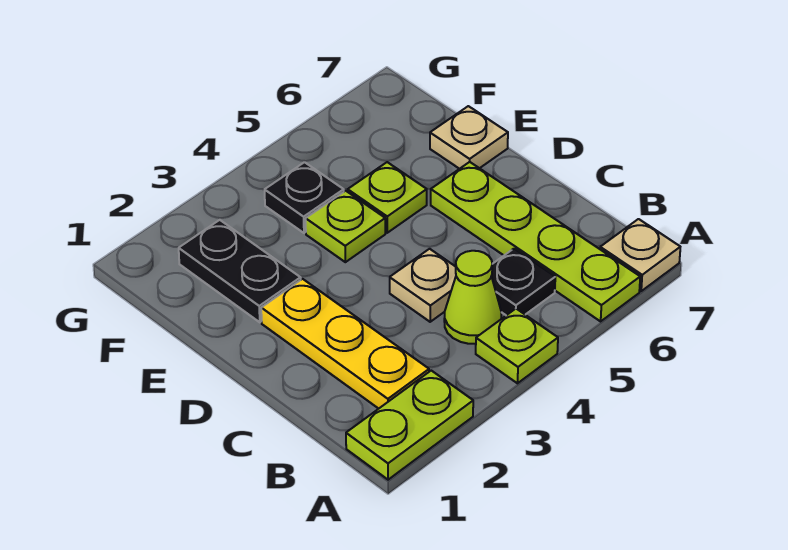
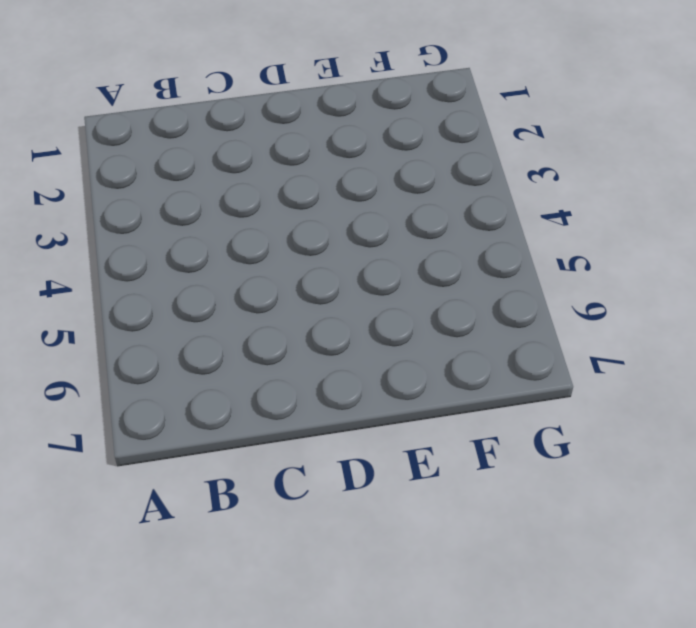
none -> lime plate A1:A2 level 1
none -> lime plate A4 level 1
none -> lime plate A6:D6 level 1

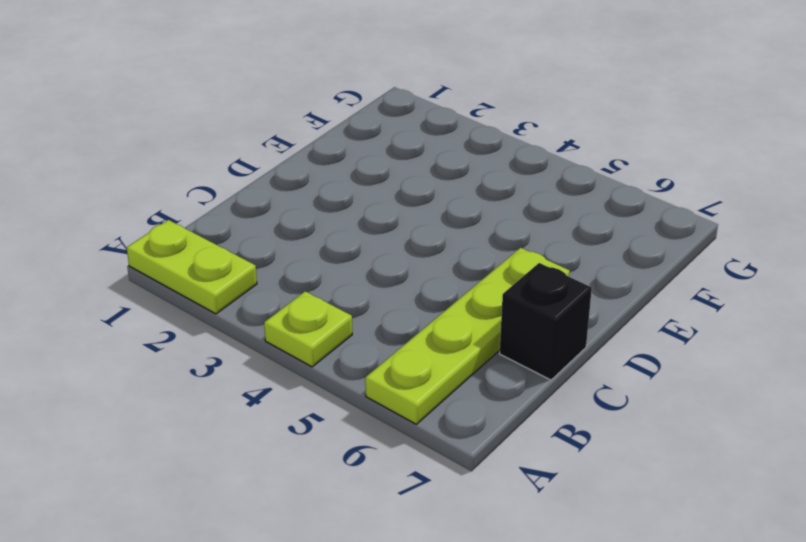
black brick C7 level 1 -> none
none -> tan plate A7 level 1
none -> yellow plate B2:D2 level 1
none -> lime cone B4 level 1

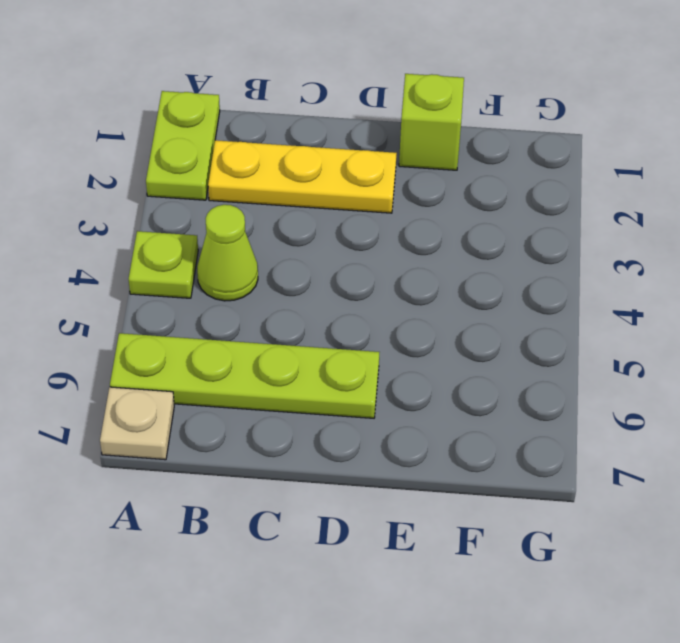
lime brick E1 level 1 -> none
none -> black plate B5 level 1
none -> tan plate C4 level 1
none -> black plate E2:F2 level 1

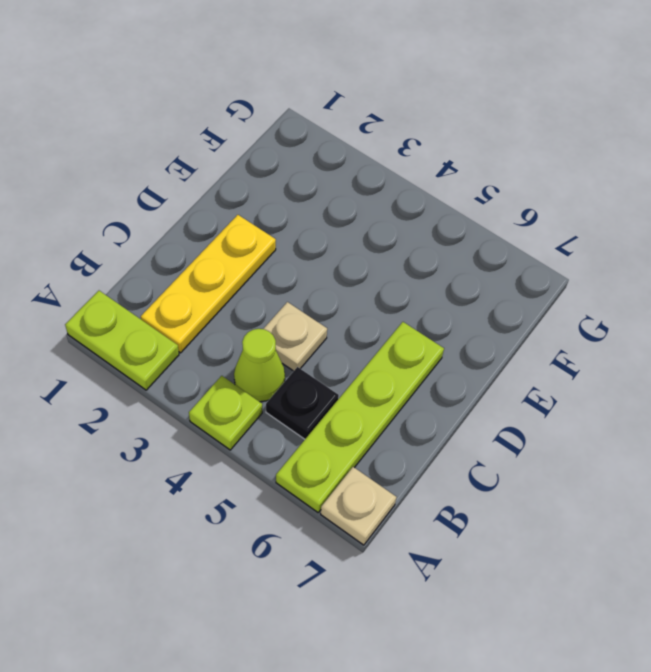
none -> black plate E2:F2 level 1
none -> lime plate E4 level 1
none -> lime plate E5 level 1

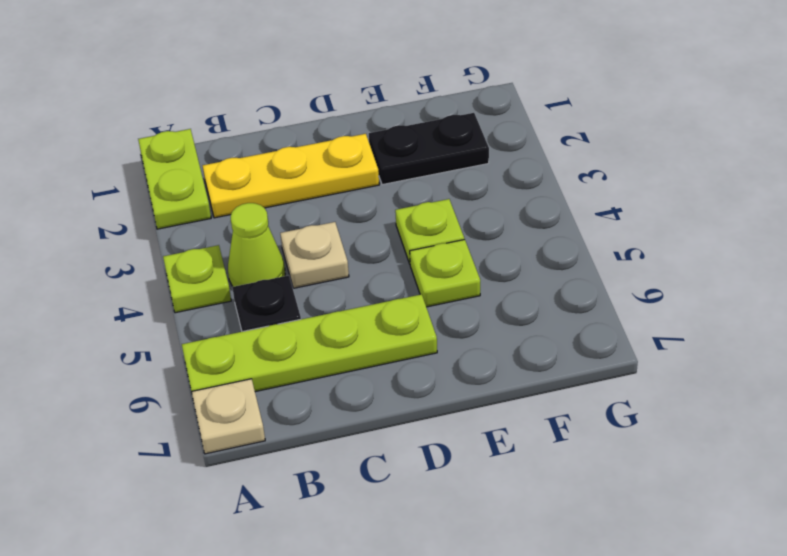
none -> tan plate E7 level 1
none -> black plate F4 level 1

